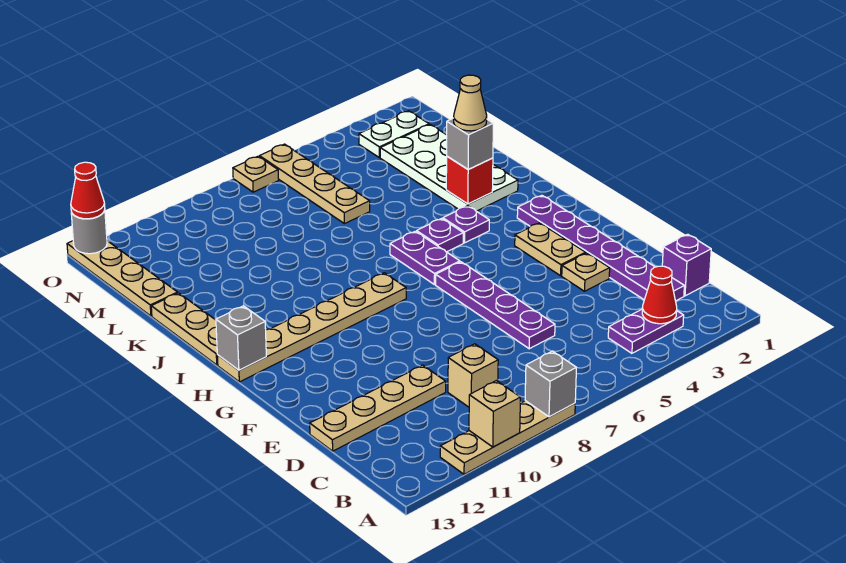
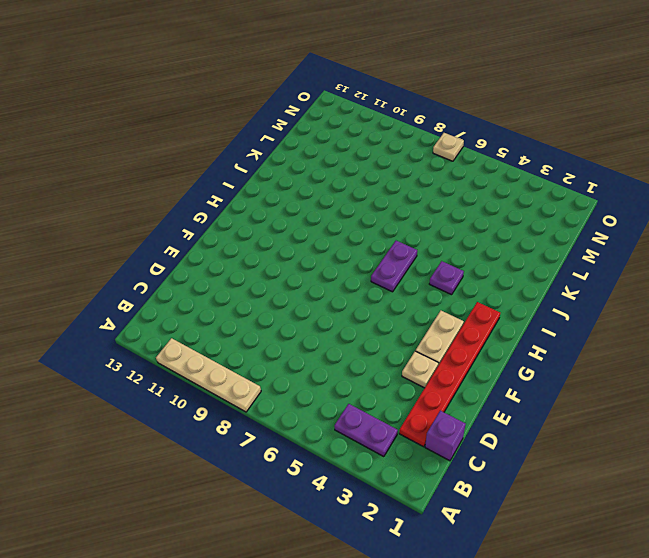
red plate C2:H2 level 1 -> purple plate C2:H2 level 1
none -> tan brick C9 level 1
none -> purple plate D6:G6 level 1
none -> tan plate D10:D13 level 1

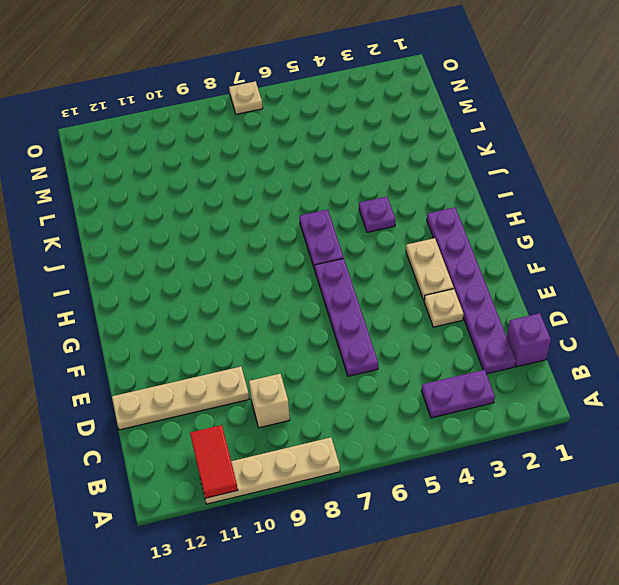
red tile A11:B11 level 2 -> none
none -> tan plate H8:H13 level 1
none -> purple plate I5 level 1
none -> tan plate I13:K13 level 1

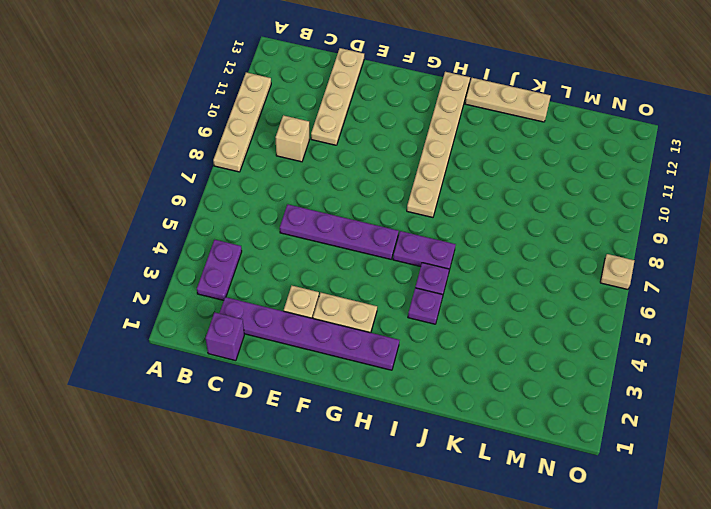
none -> white plate J2:M3 level 1
none -> tan plate L6:O6 level 1
none -> tan plate L13:O13 level 1

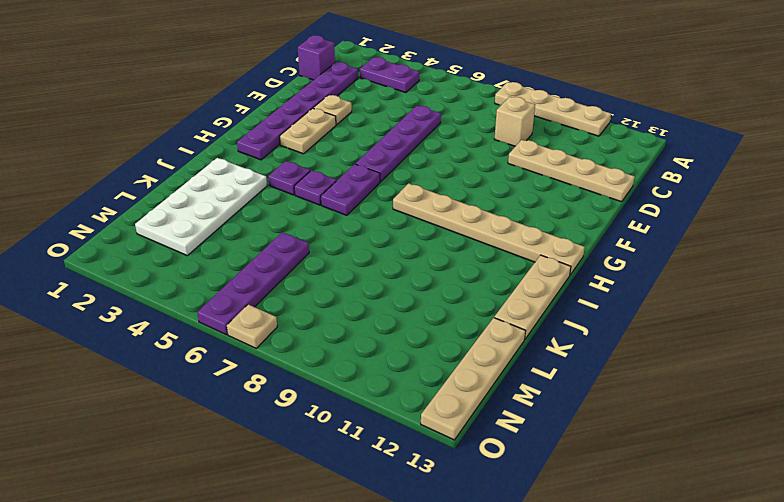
purple plate L6:O6 level 1 -> tan plate L6:O6 level 1
none -> white plate N2:N3 level 1
none -> grey brick A8 level 2
none -> tan brick A10 level 2

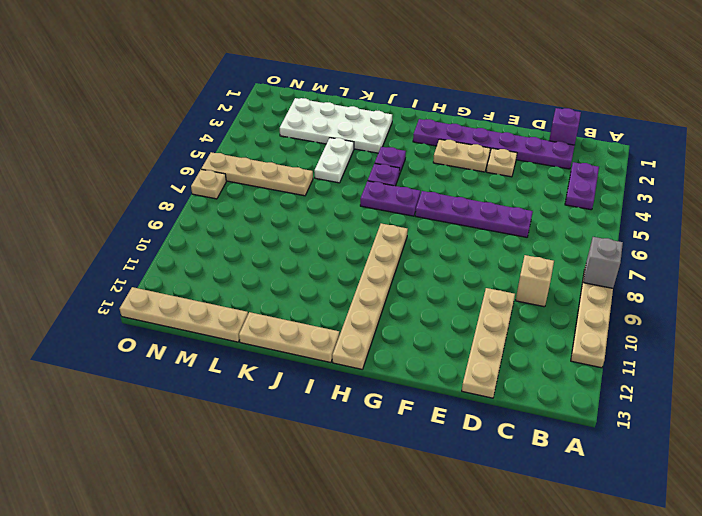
white plate K4:K5 level 1 -> white plate N2:N3 level 1
none -> tan brick A10 level 2
none -> red cone B3 level 2
none -> grey brick H13 level 2

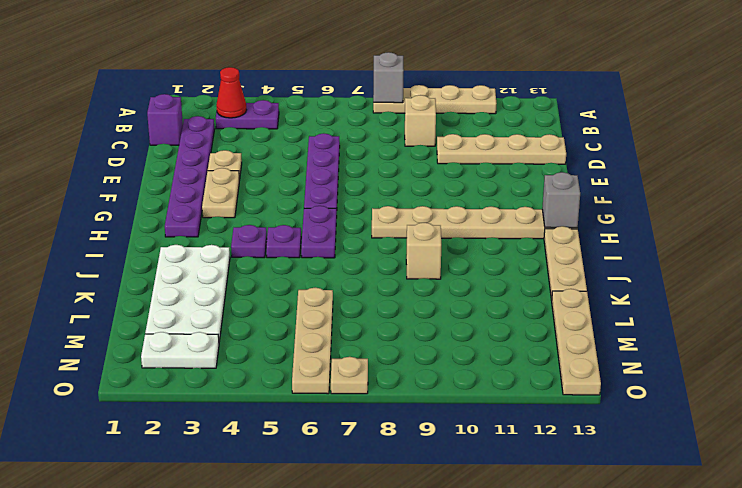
tan brick J9 level 1 -> tan brick A10 level 2
none -> red brick J3 level 2
none -> grey round brick O13 level 2
none -> grey brick J3 level 3

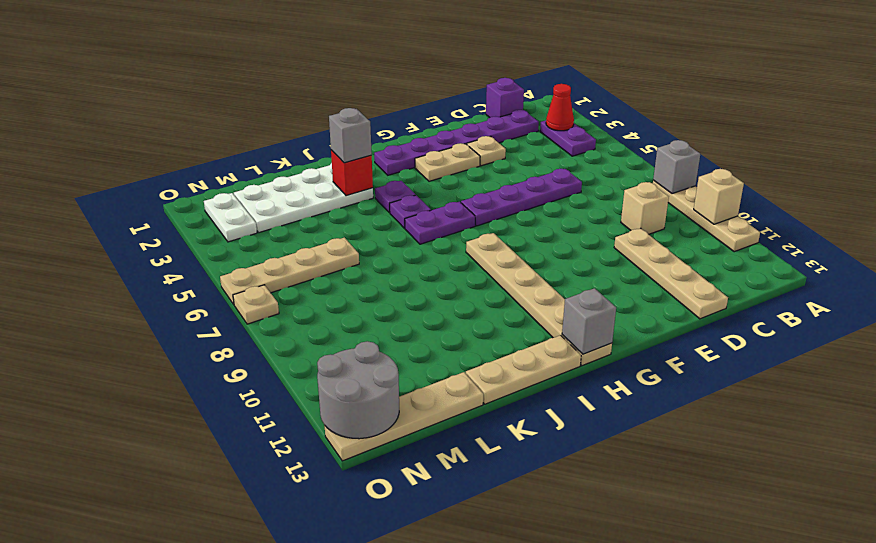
grey round brick N12:O13 level 2 -> grey round brick O13 level 2
none -> red cone O13 level 3
none -> tan cone J3 level 4

